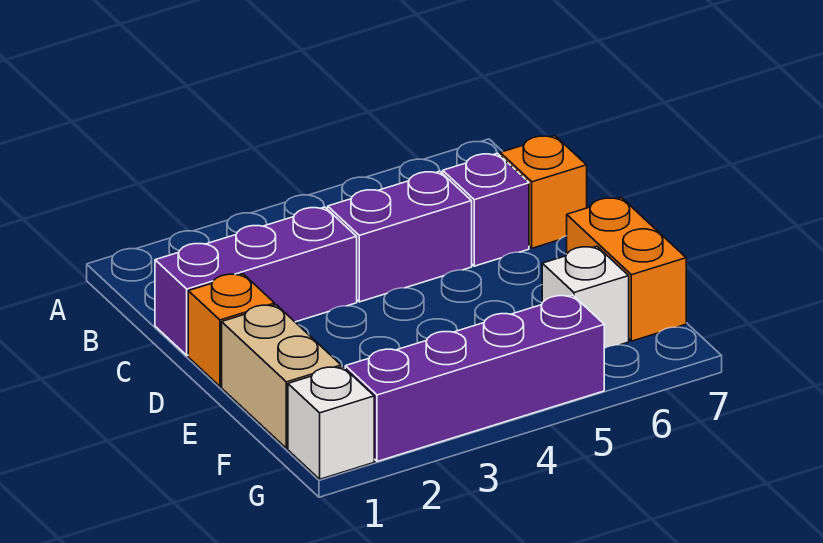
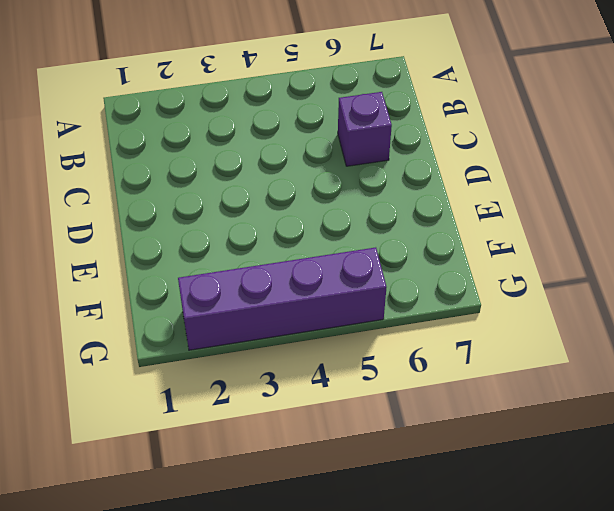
none -> purple brick C1:C3 level 1
none -> purple brick C4:C5 level 1

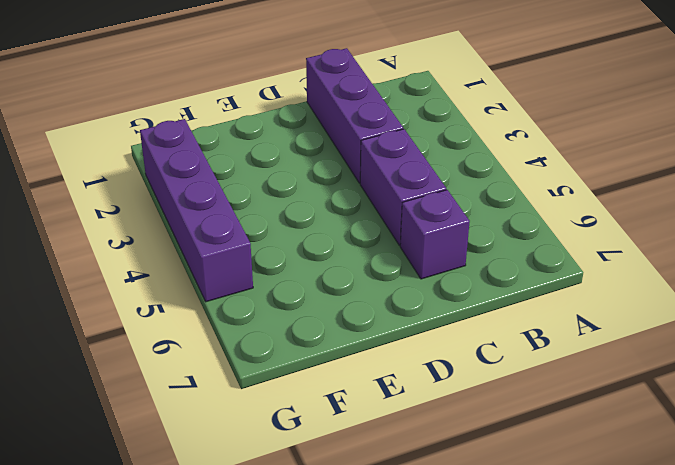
none -> orange brick C7 level 1
none -> orange brick D1 level 1

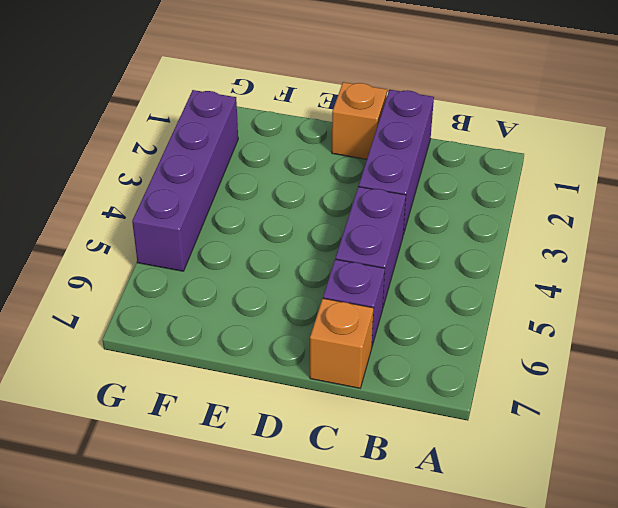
none -> tan brick E1:F1 level 1
none -> orange brick E7:F7 level 1

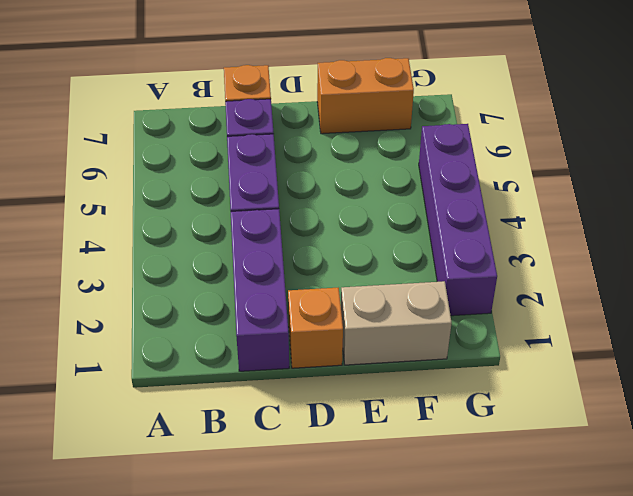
none -> white brick F6 level 1
none -> white brick G1 level 1

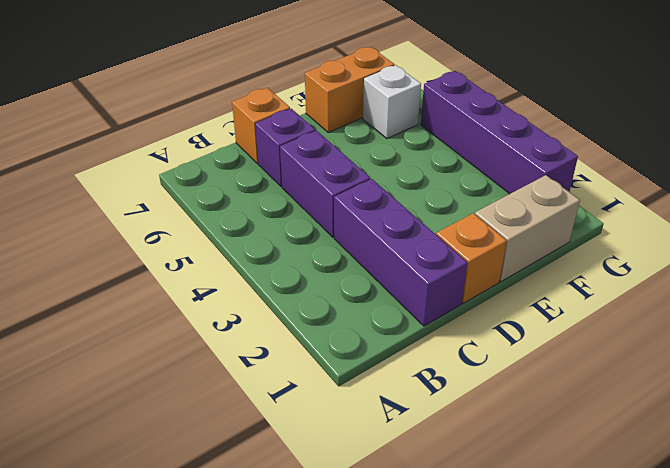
none -> white brick G1 level 1

